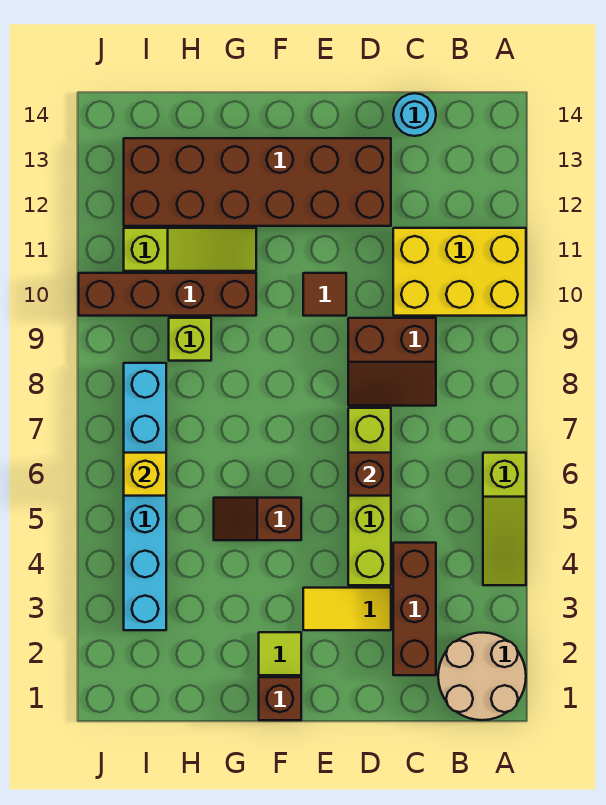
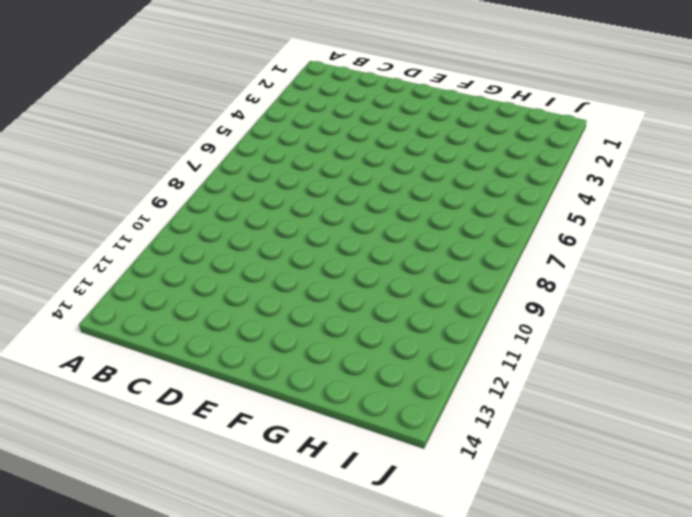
none -> tan round brick A1:B2 level 1
none -> lime slope A4:A6 level 1 top 6
none -> yellow brick A10:C11 level 1

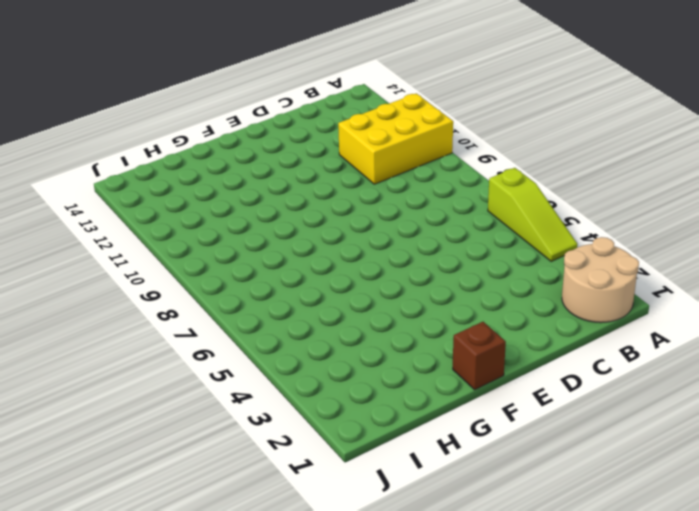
none -> brown brick C2:C4 level 1
none -> brown slope C8:D9 level 1 top 9
none -> cyan round brick C14 level 1

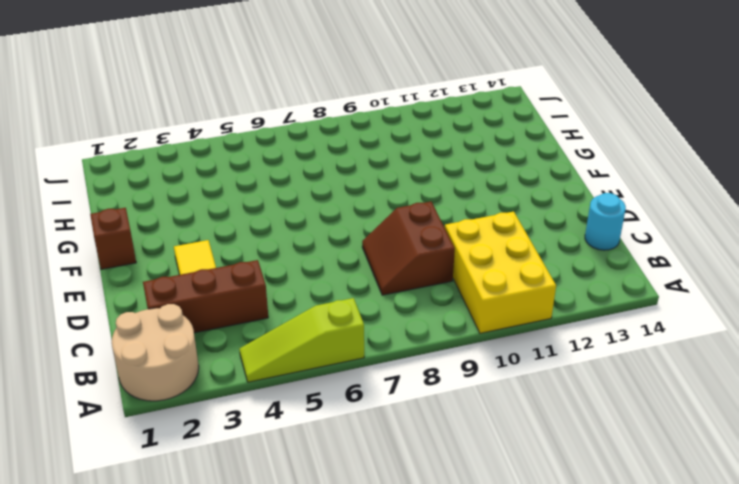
none -> lime brick D4:D7 level 1
none -> brown brick D12:I13 level 1
none -> brown tile E10 level 1

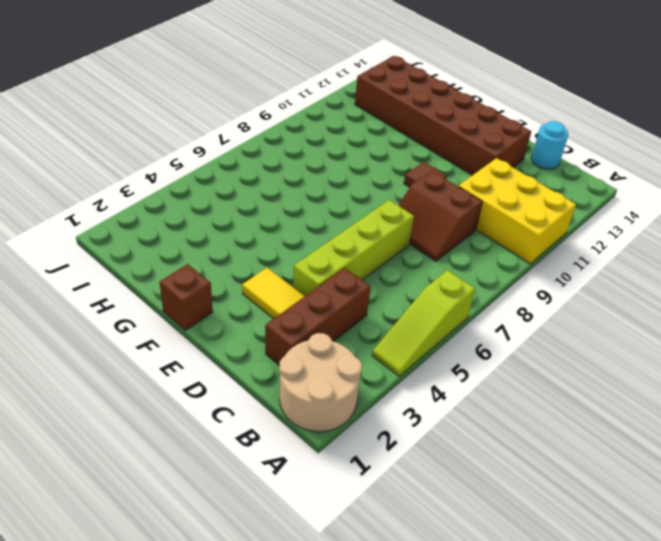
none -> lime tile F2 level 1
none -> brown slope F5:G5 level 1 top F
none -> brown brick G10:J10 level 1

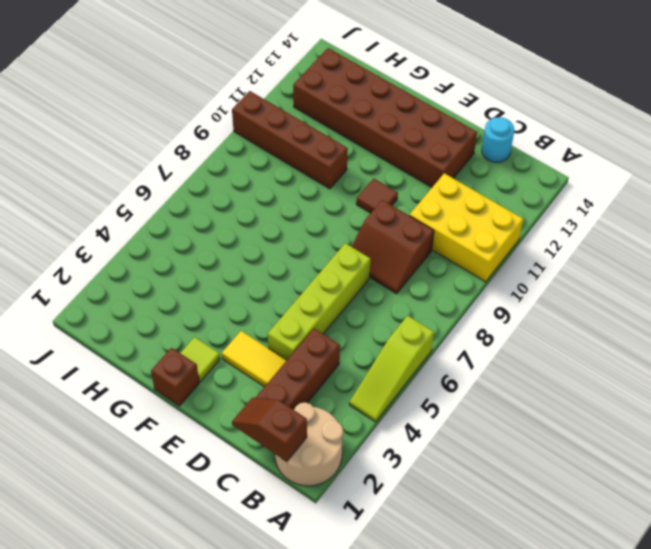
brown slope B1:C1 level 2 top B -> brown slope F5:G5 level 1 top F
none -> lime slope G11:I11 level 1 top I
none -> lime brick H9 level 1
none -> cyan brick I3:I8 level 1

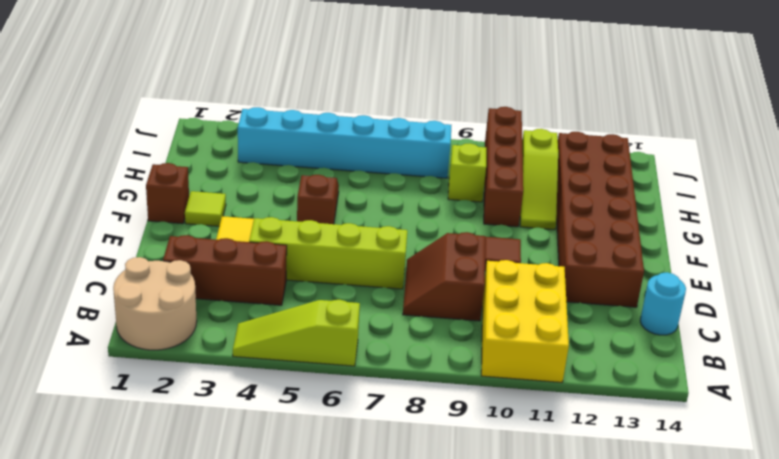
none -> brown brick D6 level 2
none -> yellow brick I6 level 2

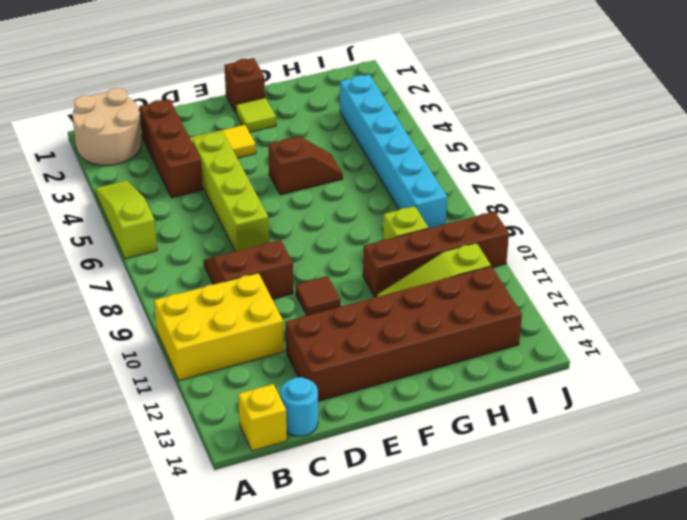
yellow brick B14 level 1 -> yellow brick I6 level 2
none -> brown brick D6 level 2

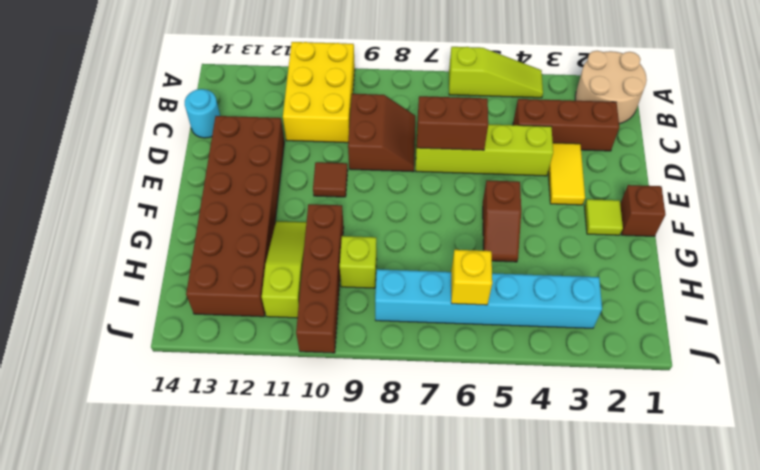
brown brick D6:D7 level 2 -> brown brick D6 level 2

